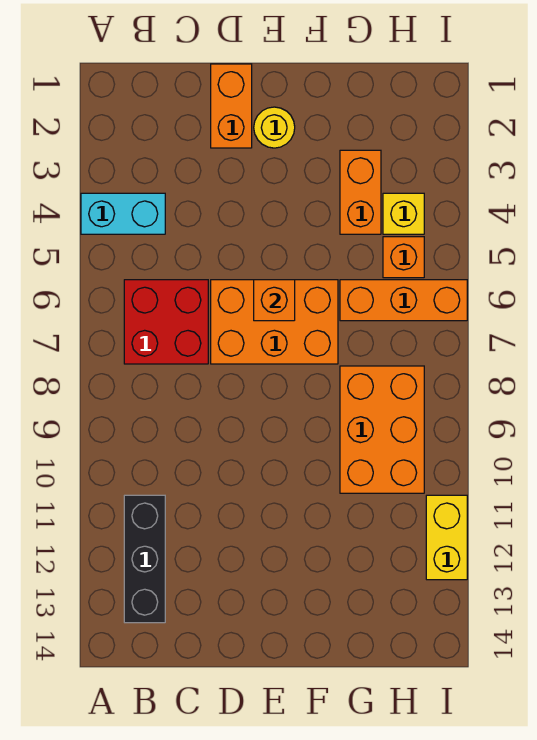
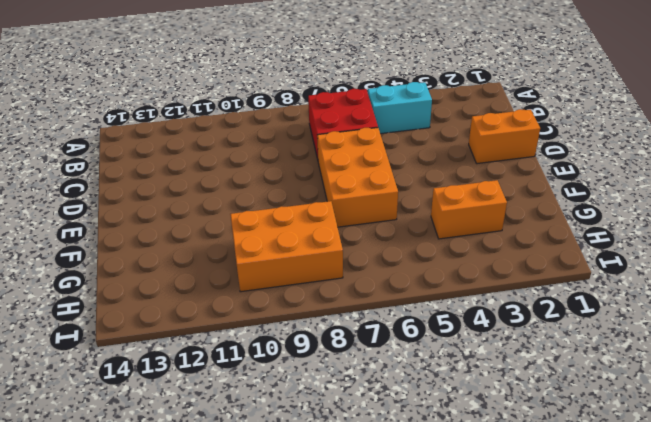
cyan brick B4:B5 level 1 -> cyan brick A4:B4 level 1
none -> black brick B11:B13 level 1
none -> yellow round brick E2 level 1
none -> orange brick G6:I6 level 1

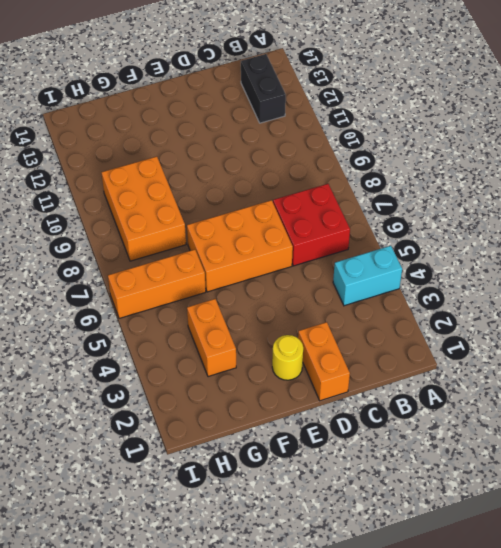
black brick B12:B13 level 1 -> black brick B11:B13 level 1
none -> yellow brick H4 level 1
none -> orange brick H5 level 1
none -> yellow brick I11:I12 level 1

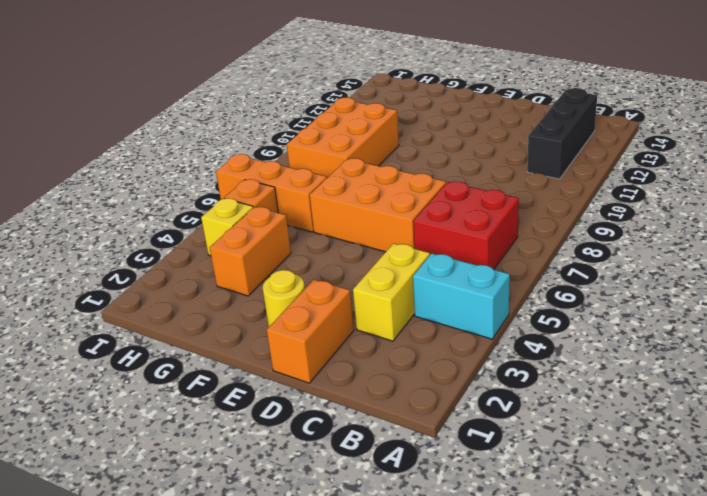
yellow brick C3:C4 level 1 -> yellow brick I11:I12 level 1
none -> orange brick E6 level 2

